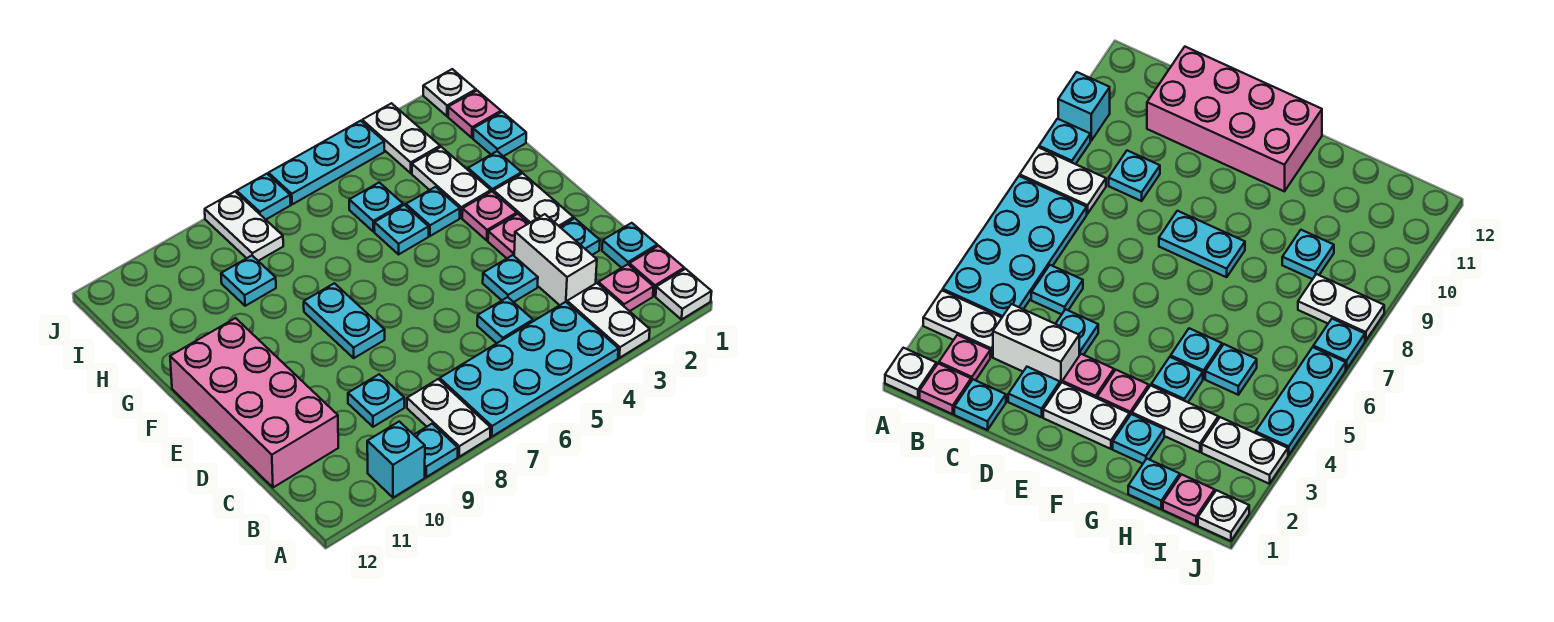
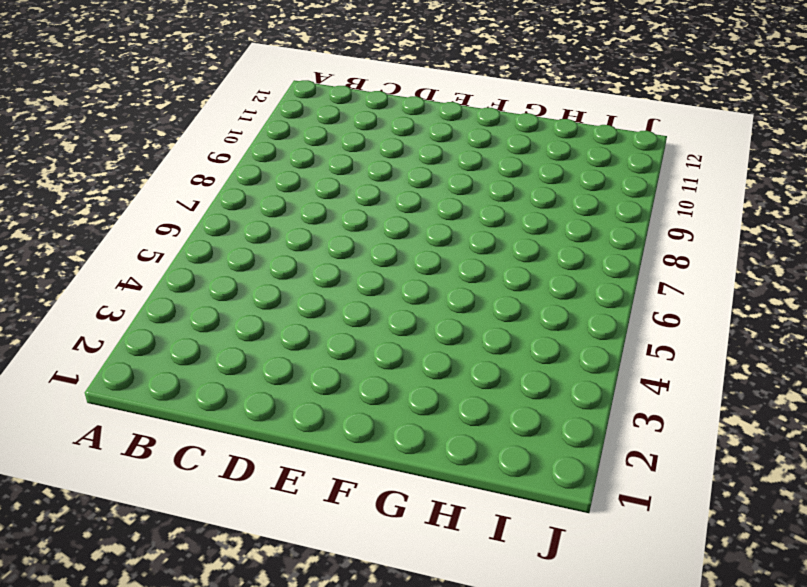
none -> white plate A1 level 1
none -> white plate A3:B3 level 1
none -> cyan plate A4:B7 level 1
none -> white plate A8:B8 level 1

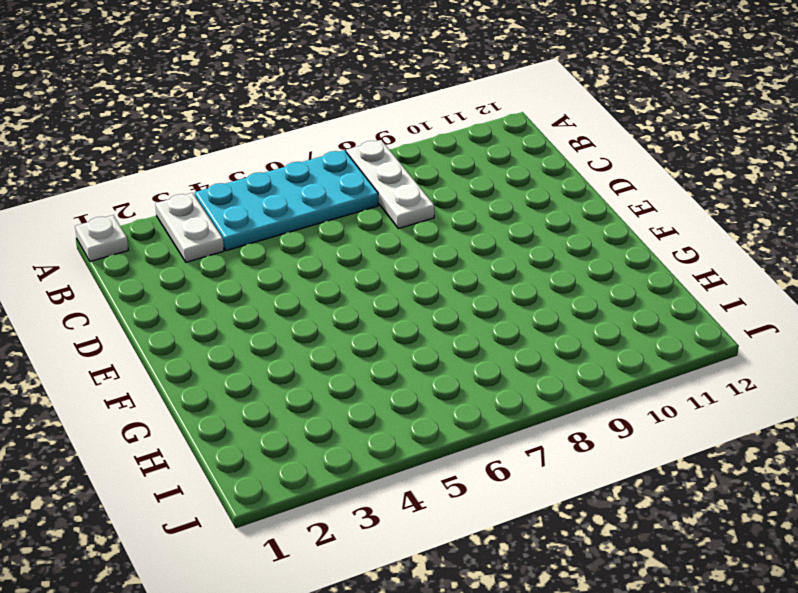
white plate A8:C8 level 1 -> white plate A8:B8 level 1
none -> cyan plate A9 level 1
none -> cyan brick A10 level 1
none -> pink plate B1 level 1
none -> pink plate B2 level 1

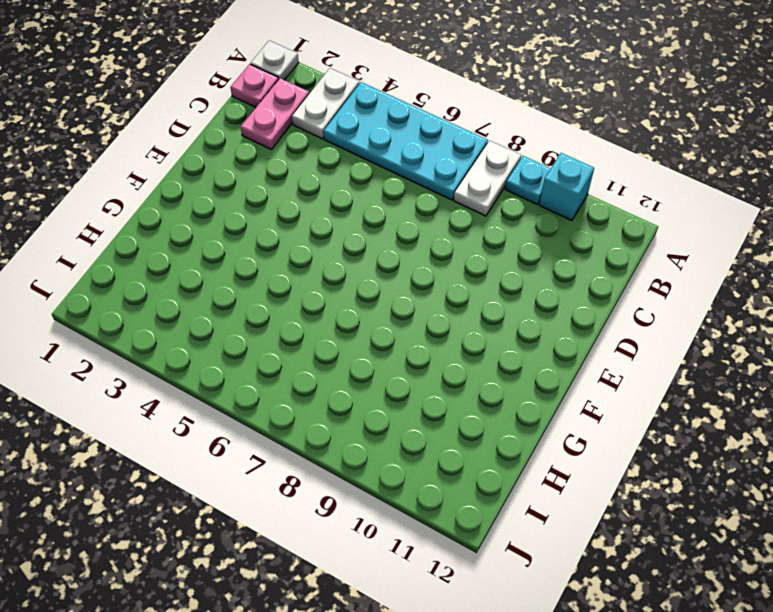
pink plate B2:C2 level 1 -> pink plate B2 level 1
none -> cyan plate C1 level 1
none -> white brick C3:D3 level 1
none -> cyan plate C5 level 1
none -> cyan plate C9 level 1

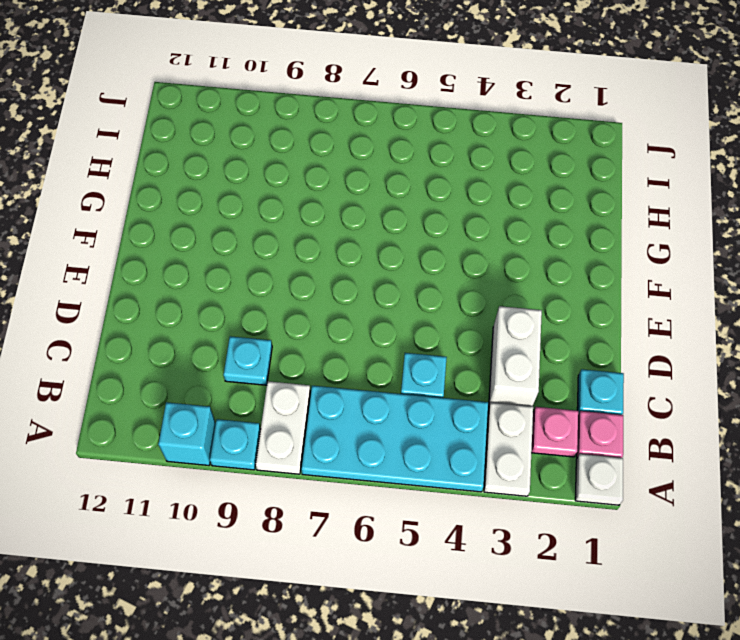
none -> pink brick C11:F12 level 1
none -> cyan plate D2 level 1
none -> cyan plate D4 level 1
none -> white plate E2:F2 level 1

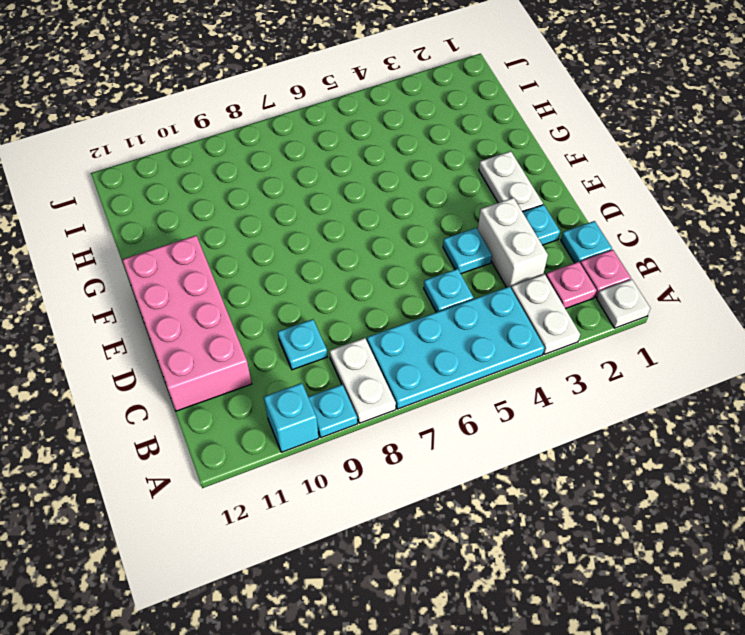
none -> pink plate E3 level 1
none -> cyan plate E8:F8 level 1
none -> pink plate F3 level 1
none -> cyan plate G2 level 1

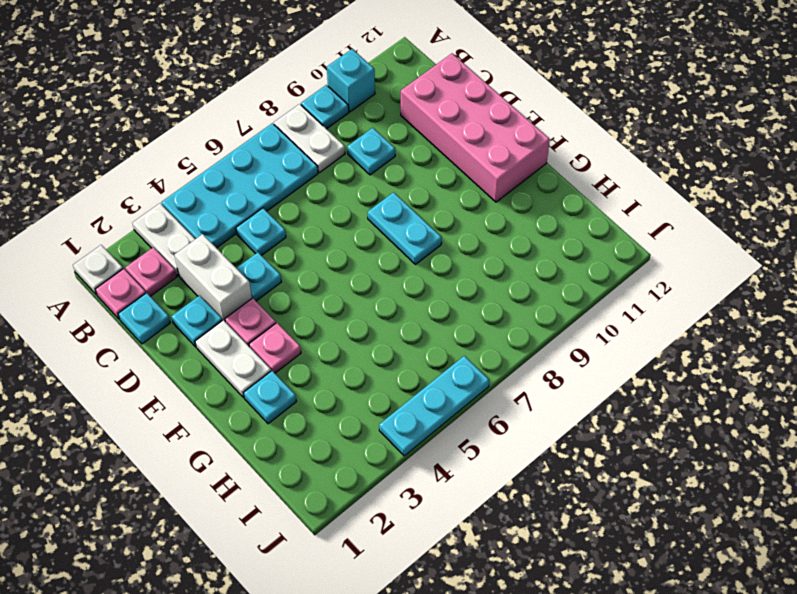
none -> white plate G3:H3 level 1
none -> cyan plate G4 level 1
none -> cyan plate G5 level 1
none -> cyan plate H1 level 1

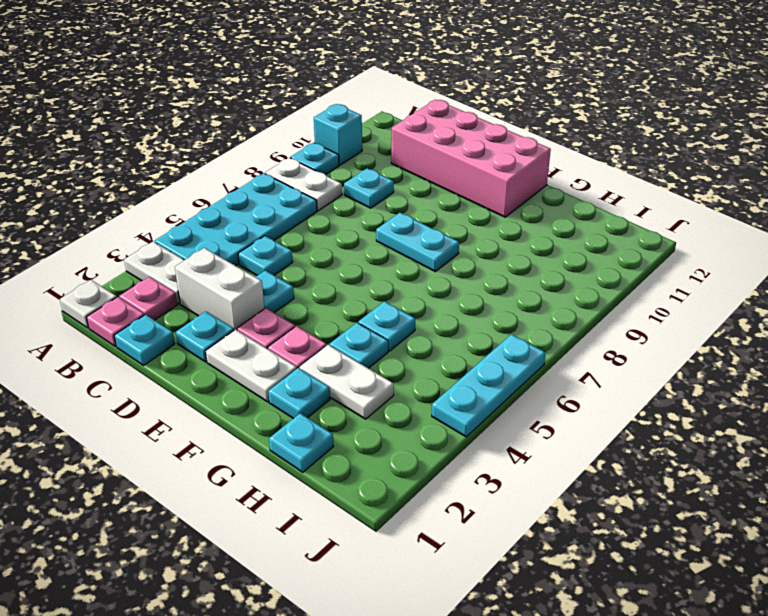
none -> cyan plate H5 level 1
none -> cyan plate H9 level 1
none -> pink plate I1 level 1
none -> white plate I3:J3 level 1

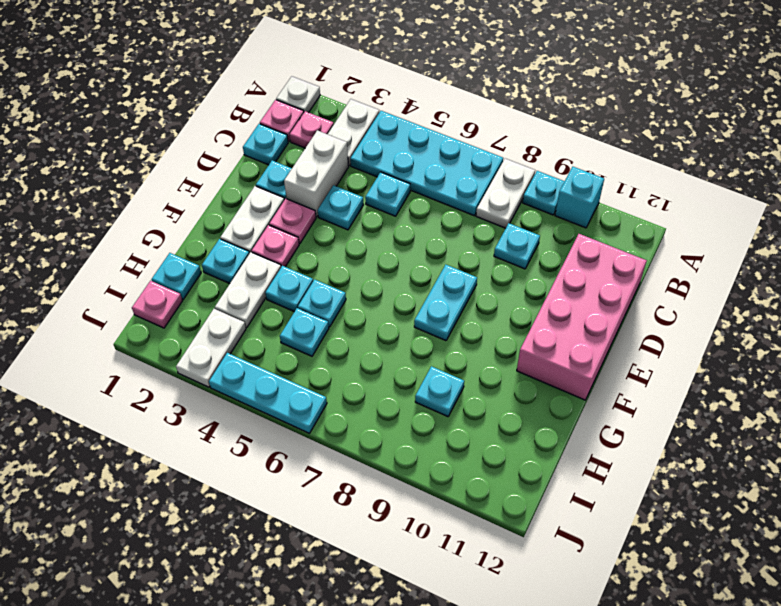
none -> white plate I8:J8 level 1
none -> white plate J1 level 1
none -> cyan plate J7 level 1

